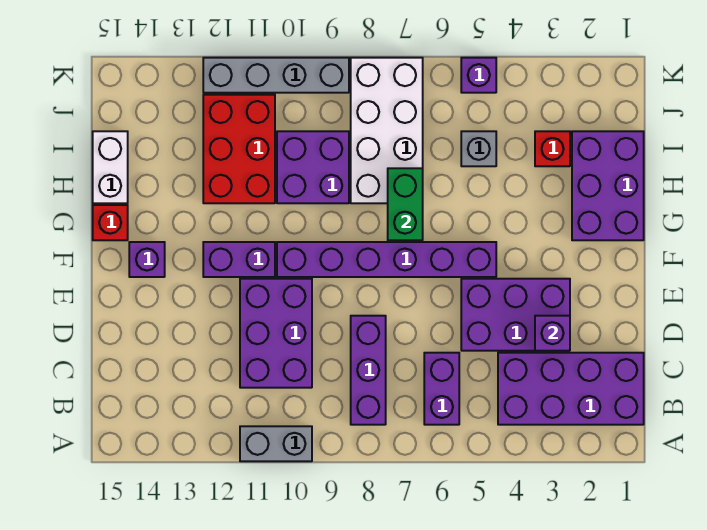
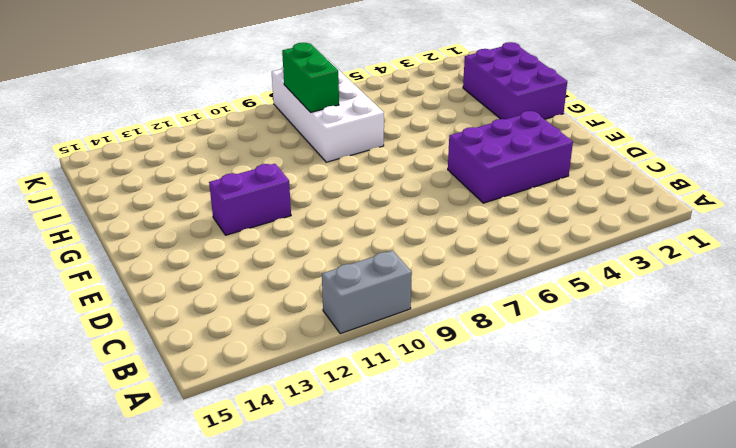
green brick I8:J8 level 2 -> green brick G7:H7 level 2
none -> purple brick B1:C4 level 1
none -> purple brick B6:C6 level 1
none -> purple brick B8:D8 level 1

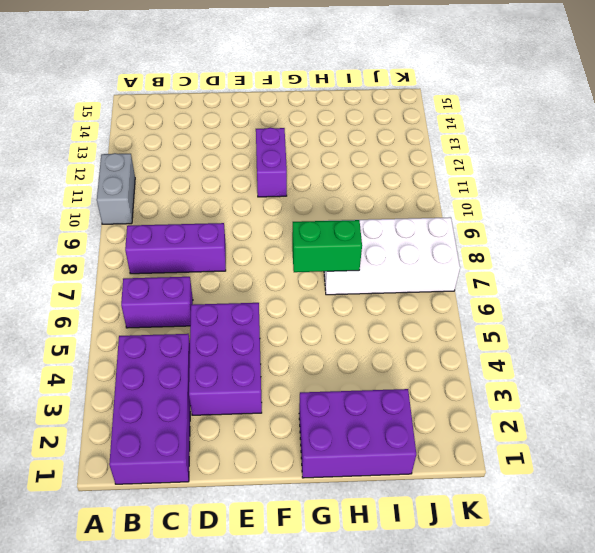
none -> purple brick C10:E11 level 1
none -> purple brick F5:F10 level 1
none -> purple brick F14 level 1

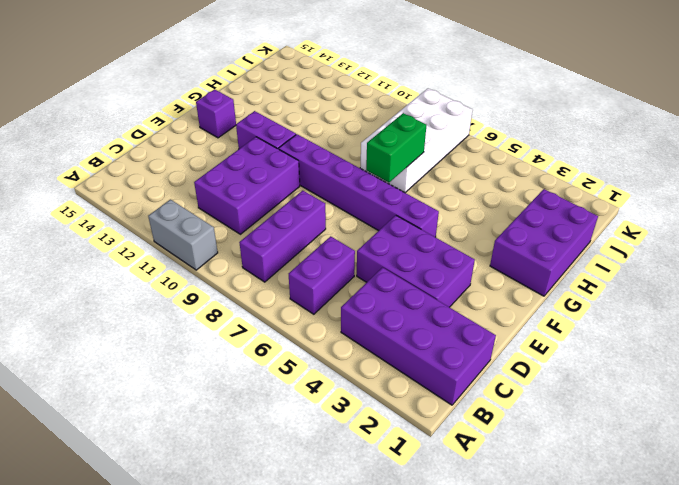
none -> red brick G15 level 1
none -> purple brick H9:I10 level 1
none -> red brick H11:J12 level 1

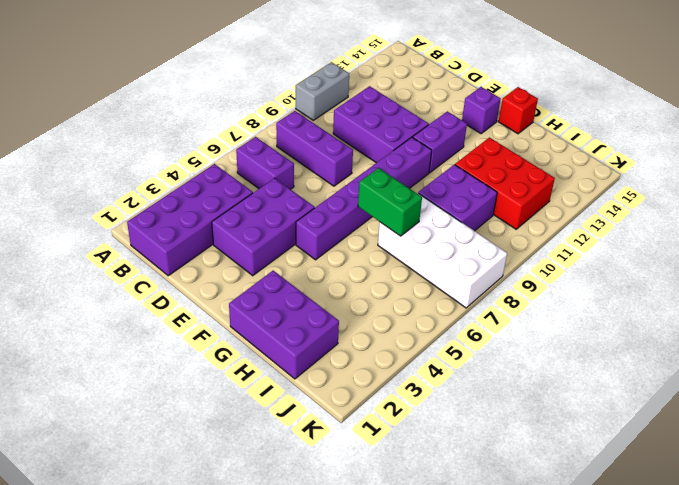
none -> white brick H15:I15 level 1
none -> red brick I3 level 1
none -> grey brick I5 level 1

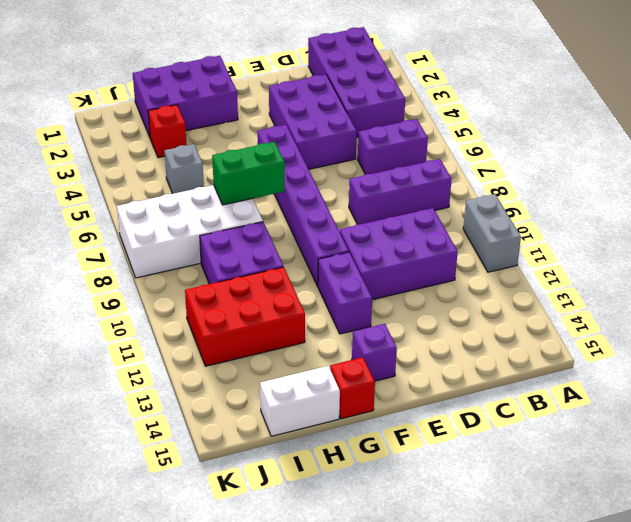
none -> purple brick K5 level 1
none -> grey brick K9:K12 level 1
none -> purple brick D3 level 2

